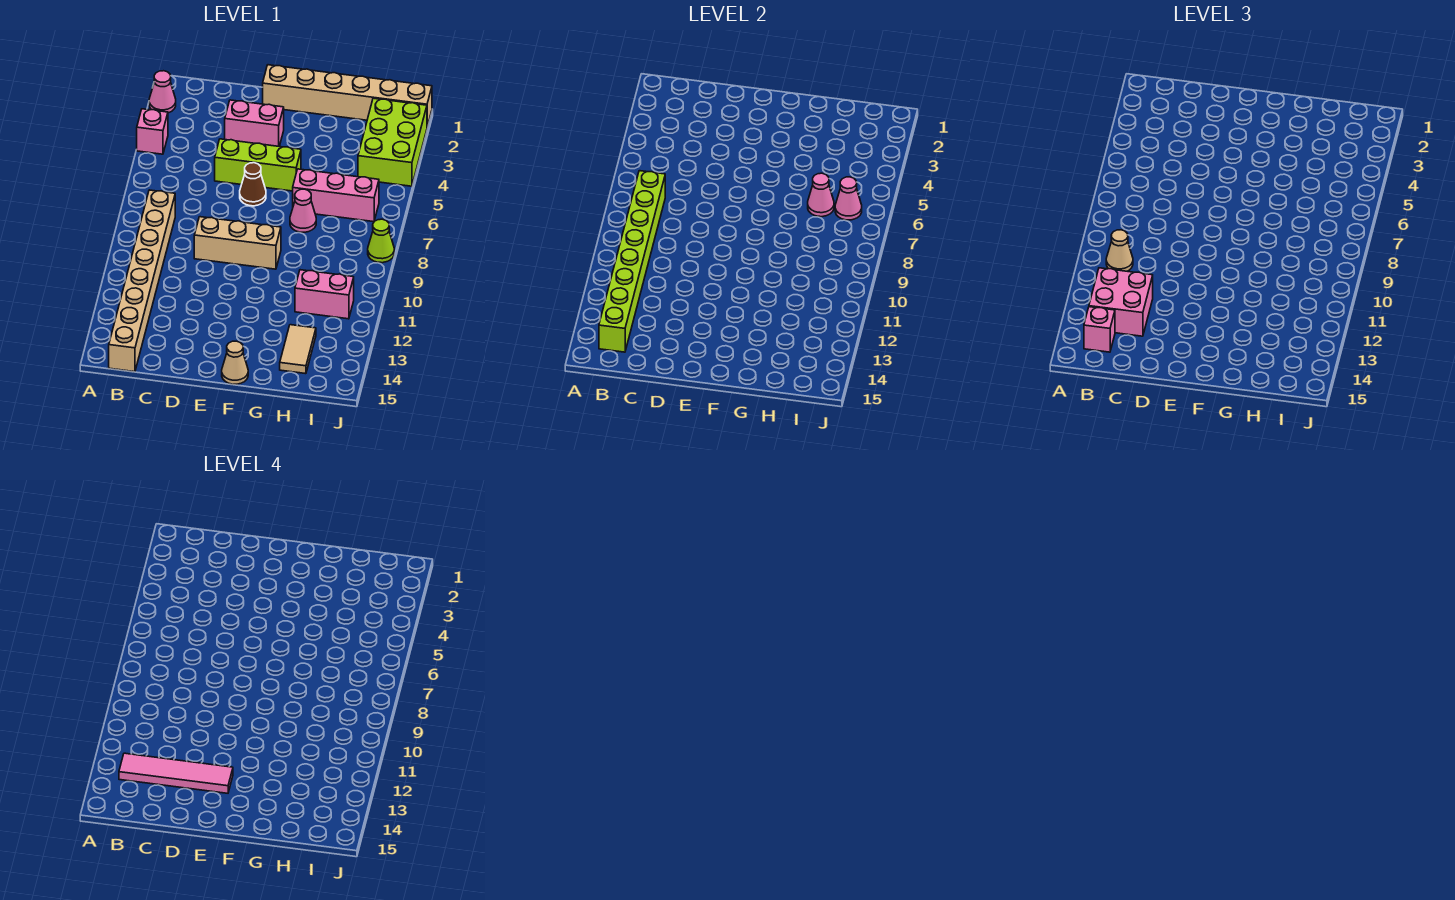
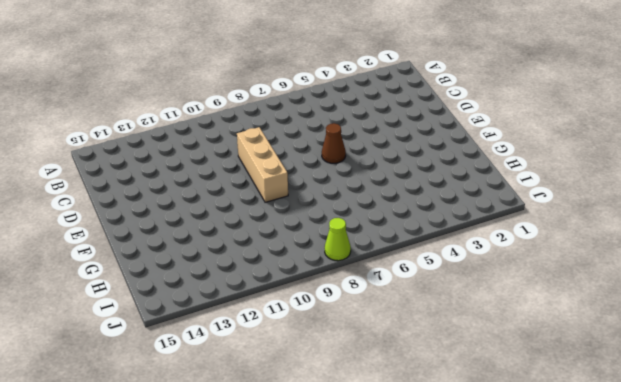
none -> pink cone A2 level 1
none -> pink brick A4 level 1
none -> tan brick B8:B15 level 1

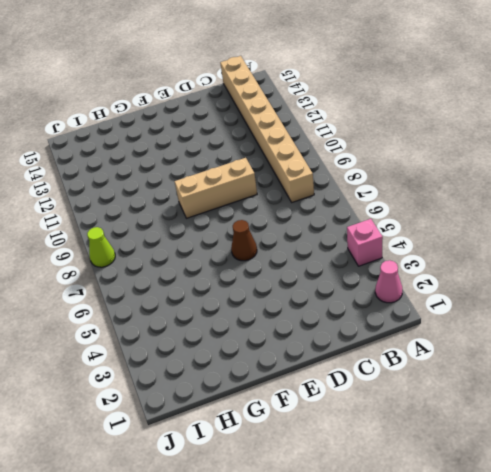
none -> pink brick D3:E3 level 1
none -> lime brick D5:F5 level 1
none -> tan brick E1:J1 level 1

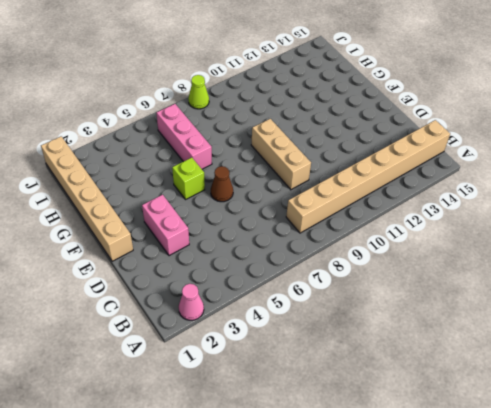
lime brick F5 level 1 -> lime brick D5:F5 level 1
none -> pink brick A4 level 1
none -> tan cone F15 level 1
none -> pink cone G7 level 1

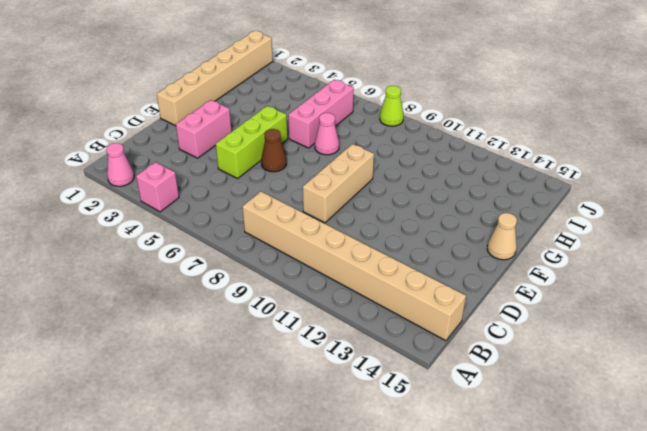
none -> pink brick H11:I11 level 1
none -> tan tile H13:H14 level 1
none -> lime brick I2:J4 level 1

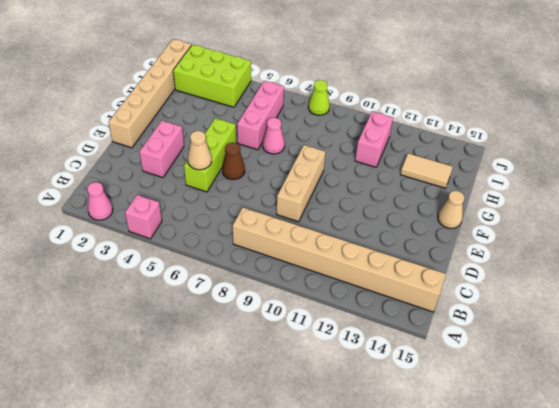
tan cone D5 level 2 -> tan cone B10 level 3
none -> lime brick B7:B14 level 2
none -> pink cone H6 level 2
none -> pink cone I6 level 2

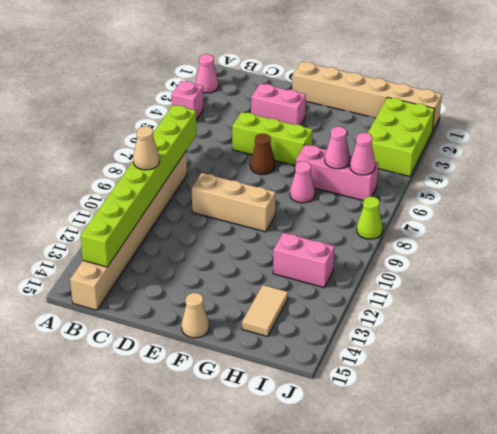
none -> pink brick B12:C13 level 3
none -> pink brick B14 level 3
none -> pink tile B13:E13 level 4

